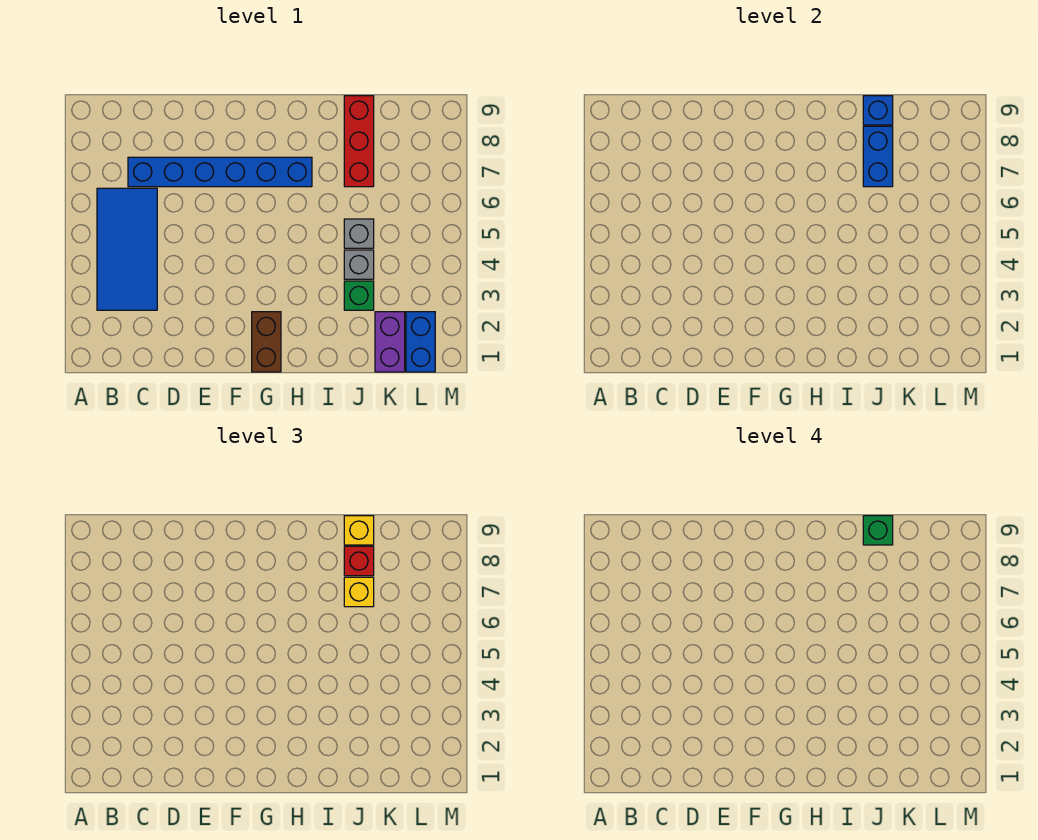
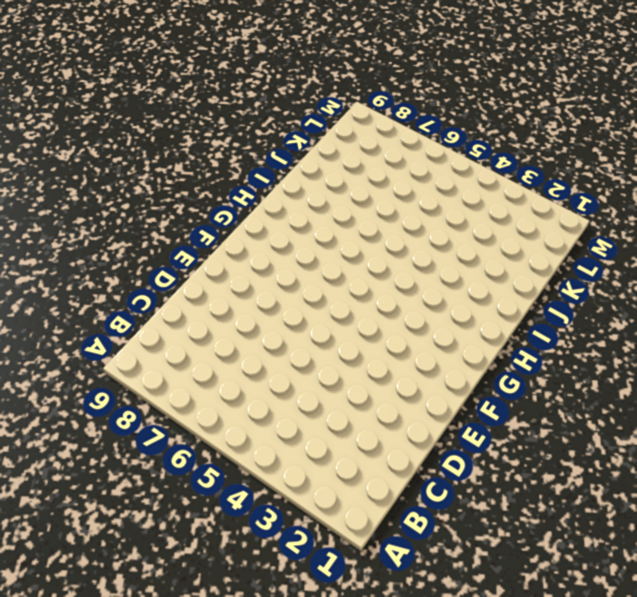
none -> blue tile B3:C6 level 1
none -> blue brick C7:H7 level 1
none -> brown brick G1:G2 level 1

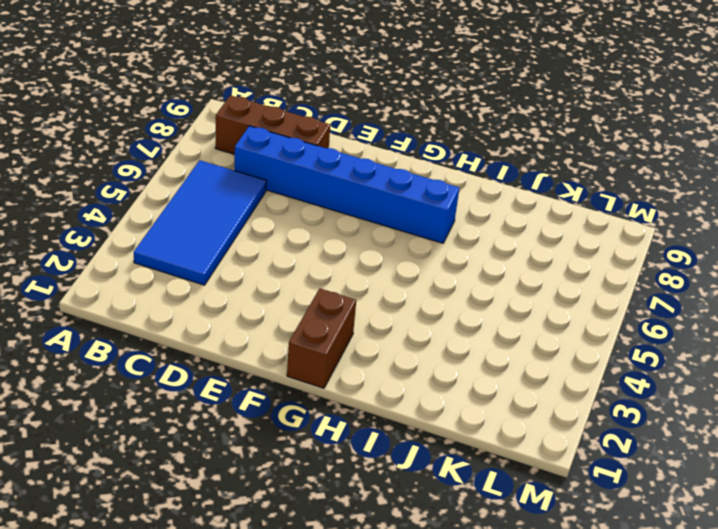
brown brick B8:D8 level 1 -> none
none -> green brick J3 level 1
none -> grey brick J4 level 1
none -> grey brick J5 level 1

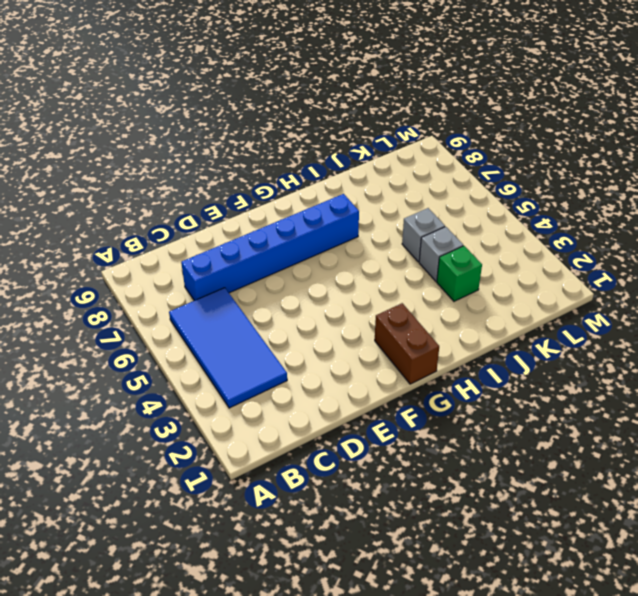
none -> red brick J7:J9 level 1
none -> purple brick K1:K2 level 1
none -> blue brick L1:L2 level 1

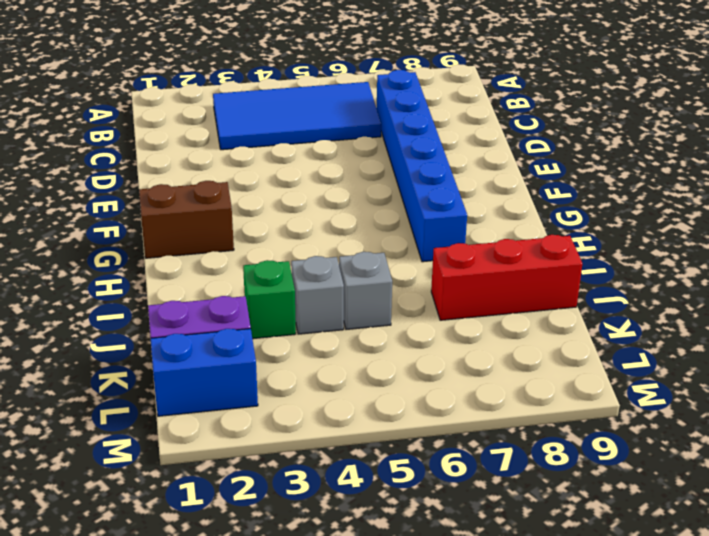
none -> blue brick J7:J8 level 2
none -> blue brick J9 level 2
none -> yellow brick J7 level 3

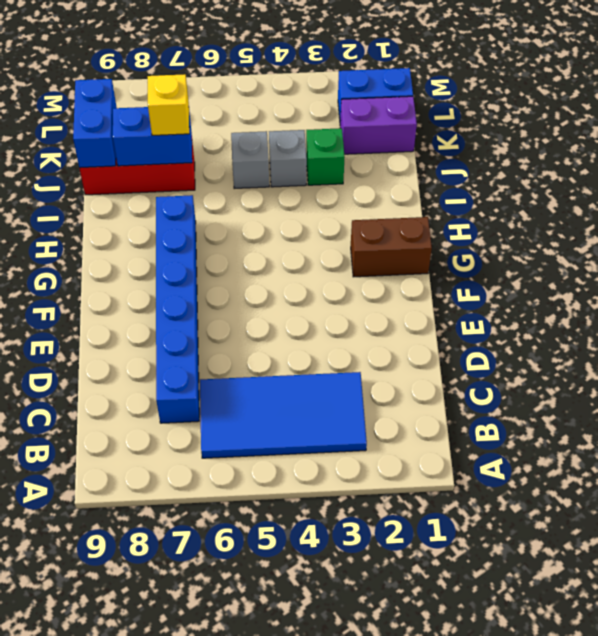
blue brick J9:K9 level 2 -> blue brick J9 level 2
none -> red brick J8 level 3
none -> yellow brick J9 level 3
none -> green brick J9 level 4

